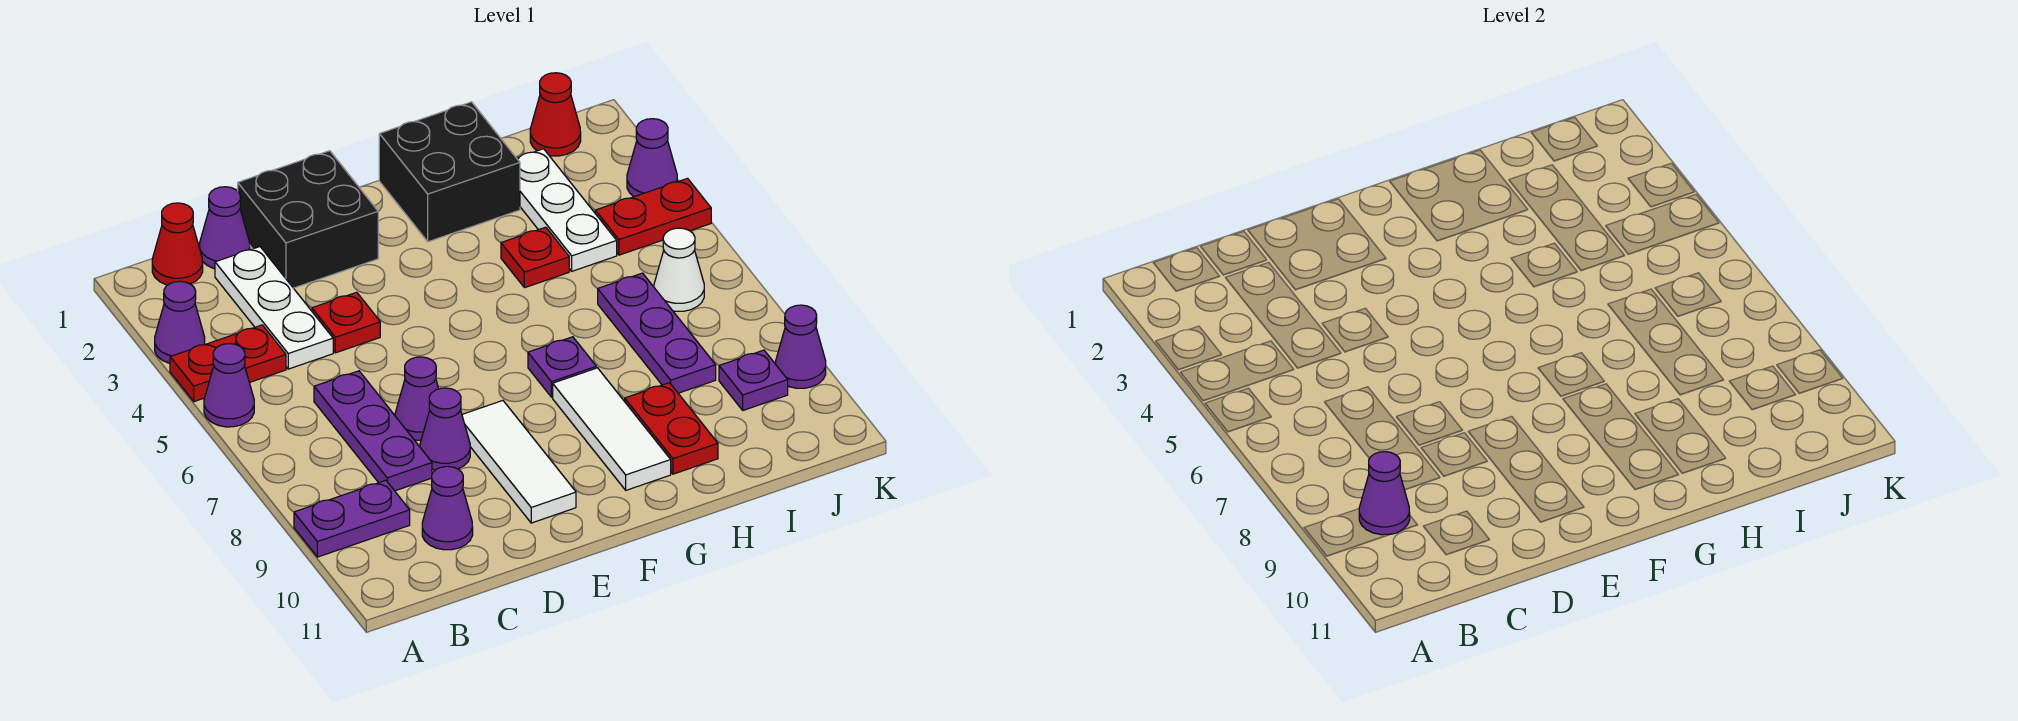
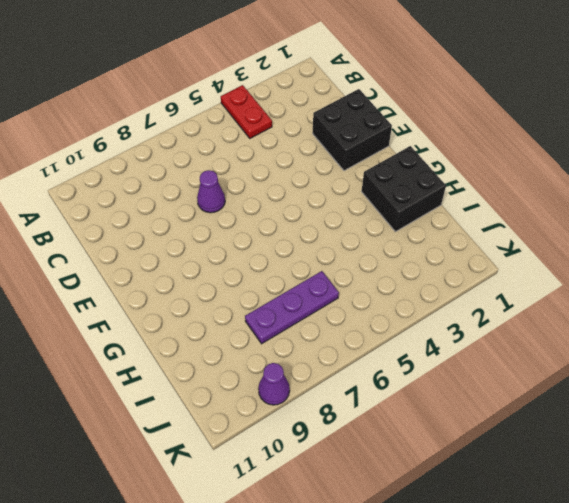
none -> purple cone A3 level 1
none -> purple cone A5 level 1
none -> purple plate A9:B9 level 1

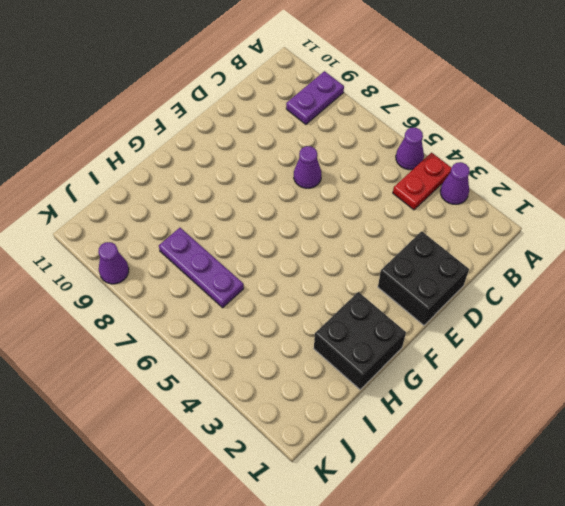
none -> red cone B1 level 1
none -> purple cone C1 level 1
none -> white plate C2:C4 level 1

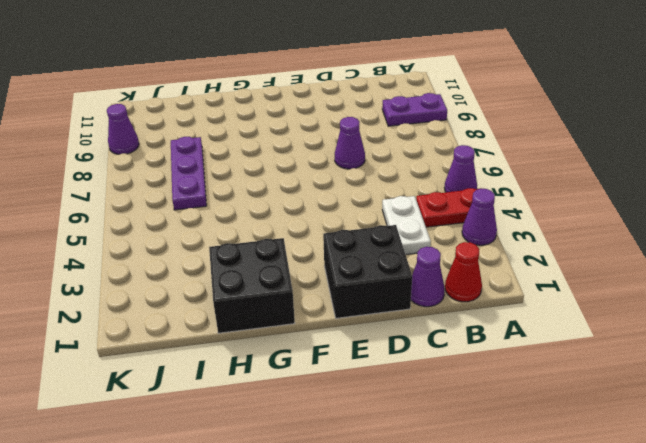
white plate C3:C4 level 1 -> white plate C2:C4 level 1
none -> purple plate C6:C8 level 1
none -> purple cone C10 level 1
none -> red plate D4 level 1

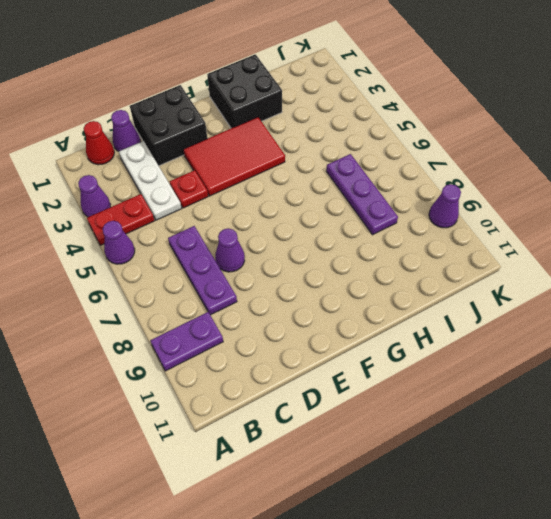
red tile E3:G4 level 1 -> none
none -> purple cone C10 level 1
none -> purple cone D8 level 1
none -> white tile E8:E10 level 1

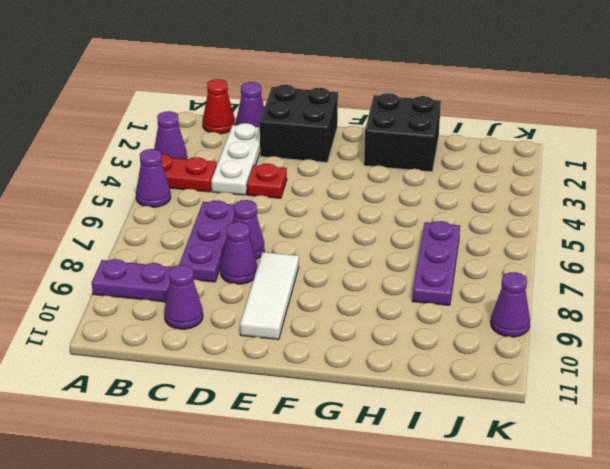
none -> purple plate G7 level 1
none -> white tile G8:G10 level 1
none -> red plate H4 level 1

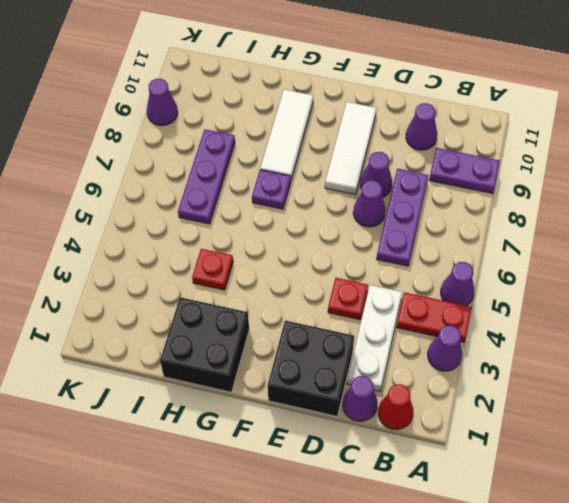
none -> red plate H9:H10 level 1
none -> white plate I2:I4 level 1
none -> red cone J1 level 1

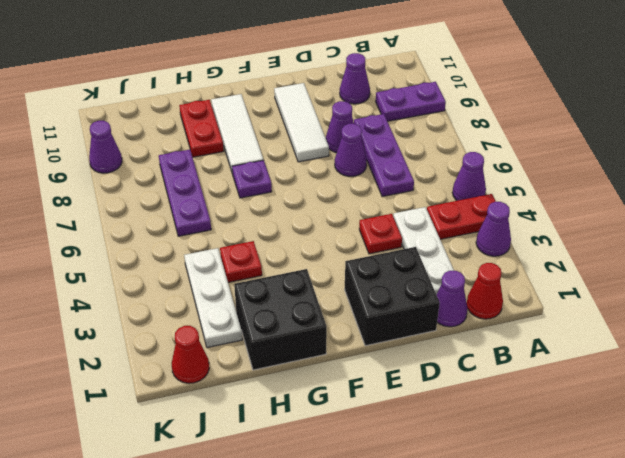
none -> red plate J4:K4 level 1
none -> white cone J6 level 1
none -> purple plate J9 level 1

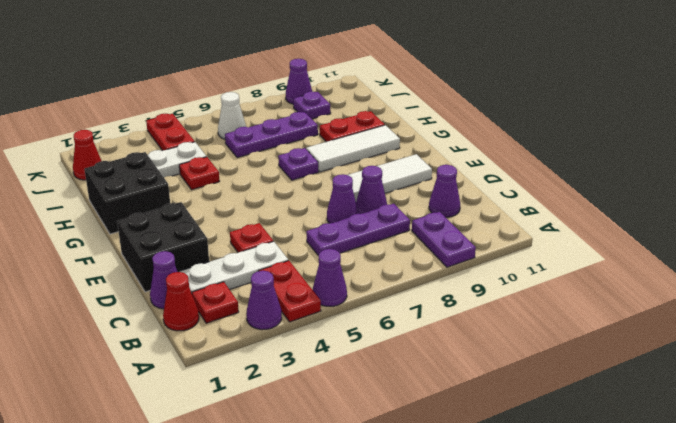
red plate B2 level 1 -> none
none -> purple cone K3 level 1
none -> purple cone B9 level 2

